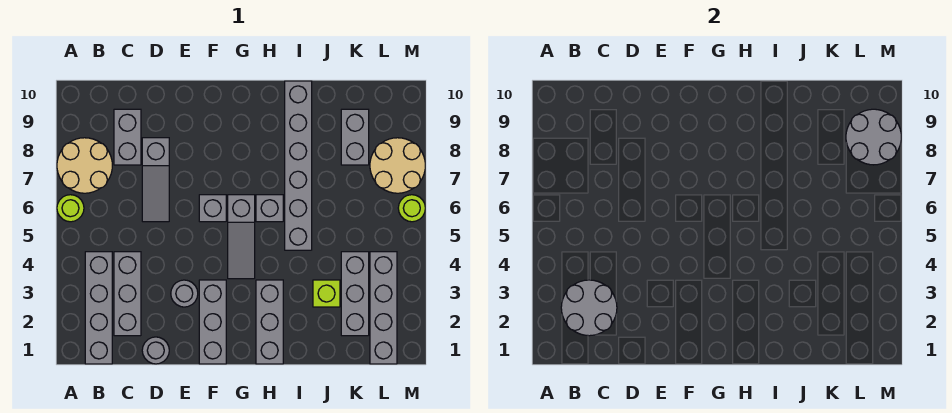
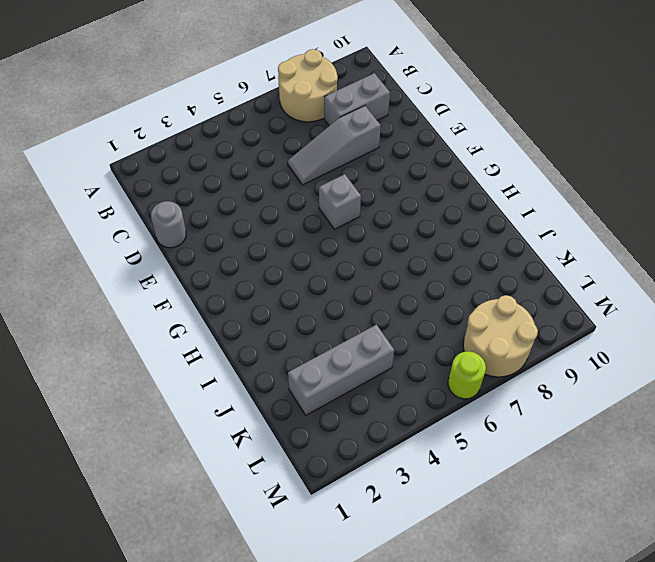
none -> lime round brick A6 level 1
none -> grey brick B1:B4 level 1
none -> grey brick C2:C4 level 1

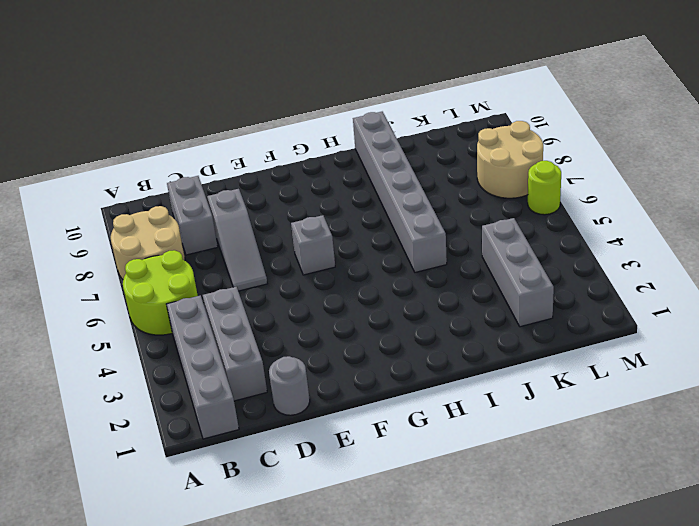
lime round brick A5:B6 level 1 -> lime round brick A6 level 1
none -> grey round brick E3 level 1
none -> grey brick F1:F3 level 1
none -> grey slope G4:G6 level 1 top 6

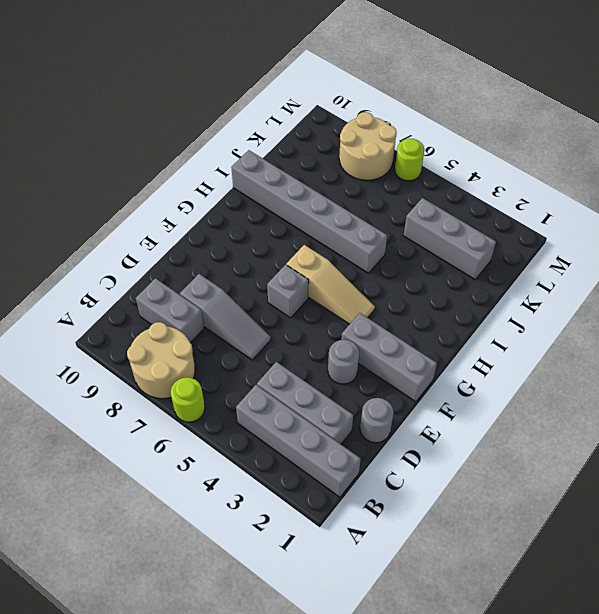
tan slope G4:G6 level 1 top 6 -> grey slope G4:G6 level 1 top 6
none -> grey brick H1:H3 level 1
none -> grey brick H6 level 1
none -> lime brick J3 level 1

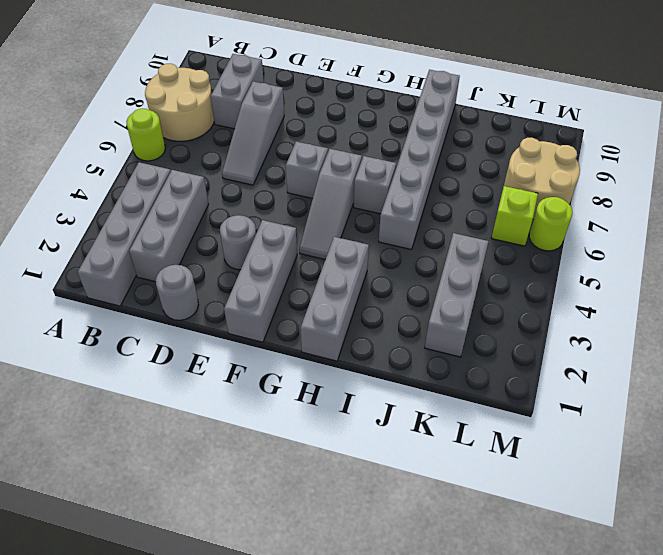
lime brick L6 level 1 -> lime brick J3 level 1
none -> grey brick K8:K9 level 1
none -> grey brick L1:L4 level 1
none -> grey round brick B2:C3 level 2

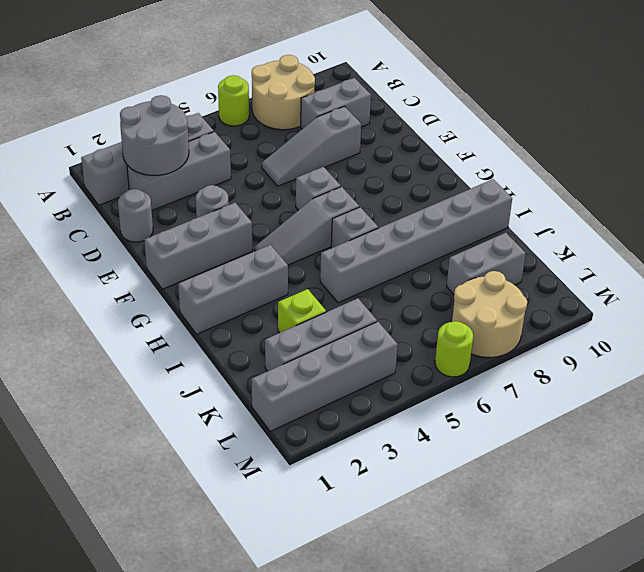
none -> grey round brick L8:M9 level 2

